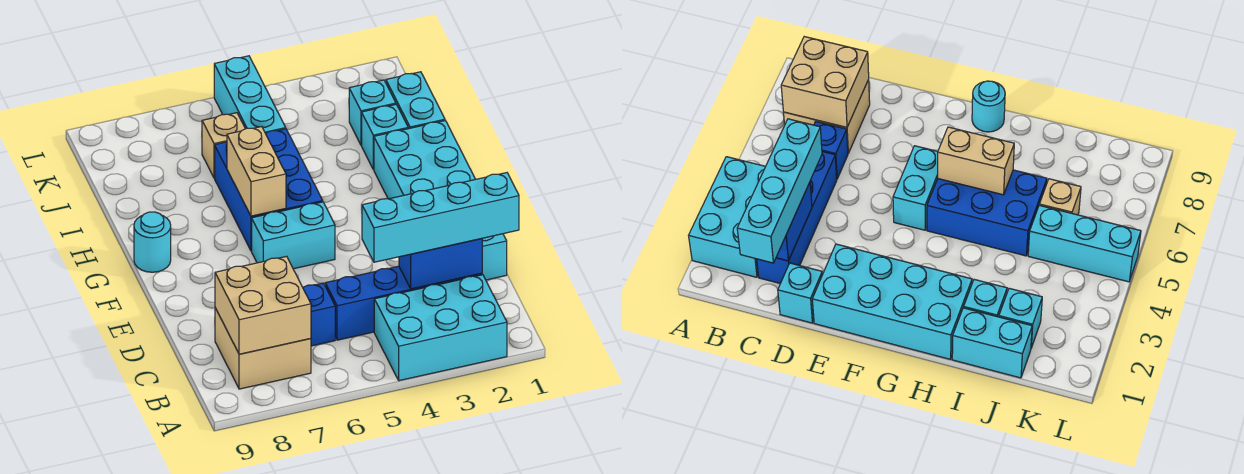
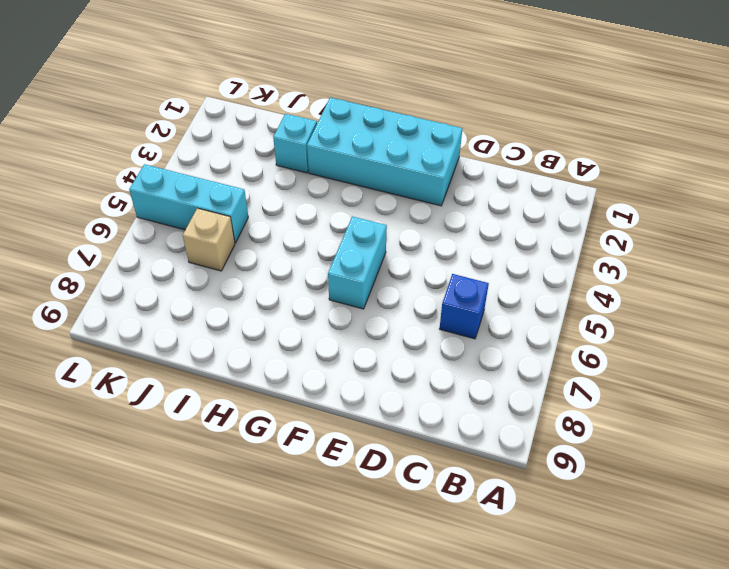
none -> cyan brick A2:B4 level 1
none -> tan brick B7:C8 level 1
none -> blue brick C2:C5 level 1

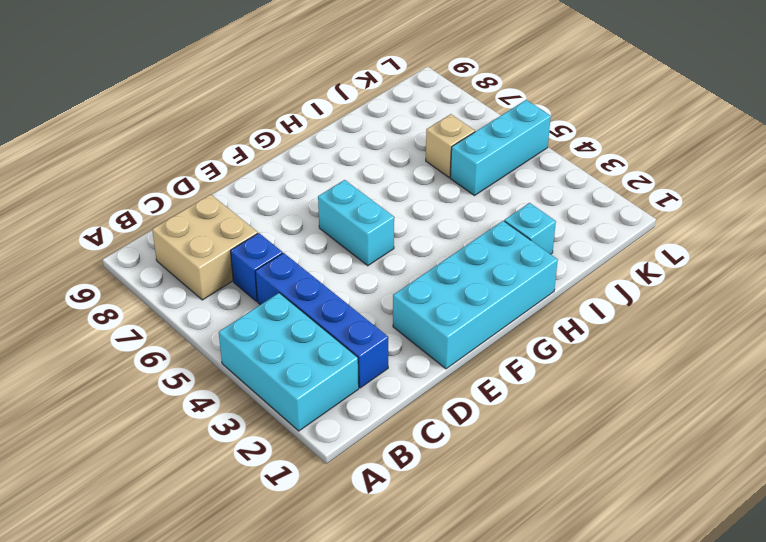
none -> cyan brick D1 level 1
none -> blue brick G5:I6 level 1
none -> cyan round brick G9 level 1

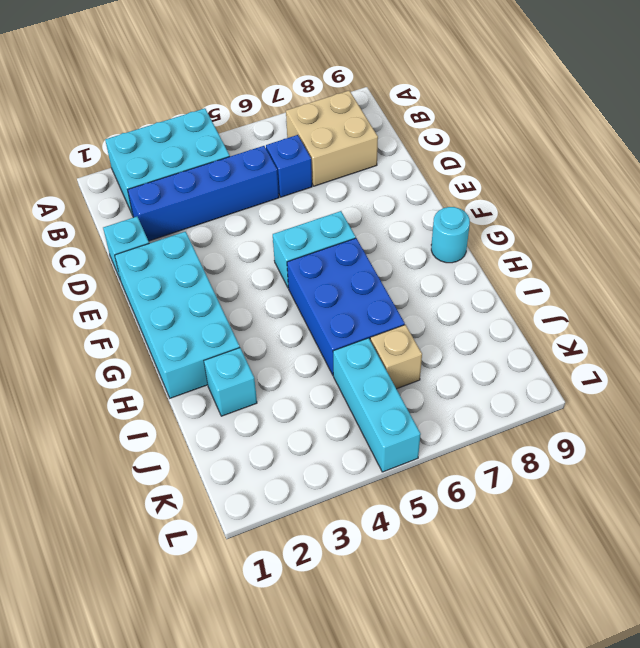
none -> cyan brick I1:J1 level 1
none -> cyan brick J2 level 1
none -> tan brick B7:C8 level 2

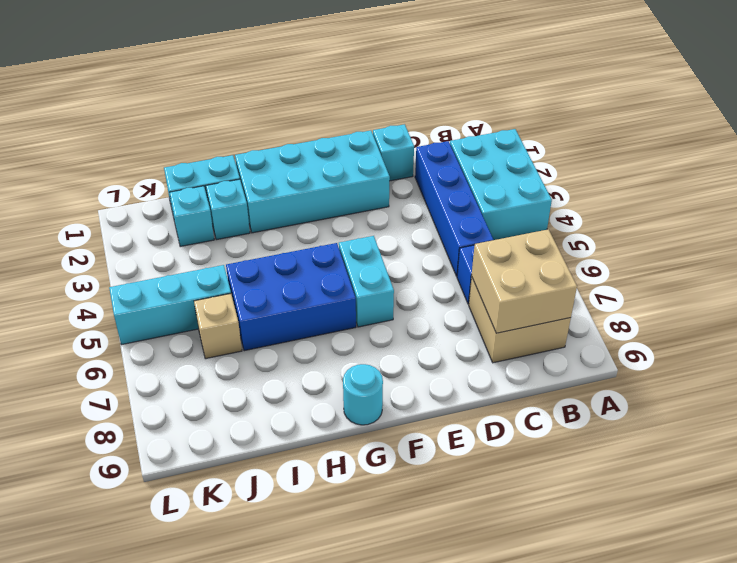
none -> blue brick C2:C3 level 2
none -> tan brick G6:H6 level 2
none -> cyan brick C1:C4 level 3

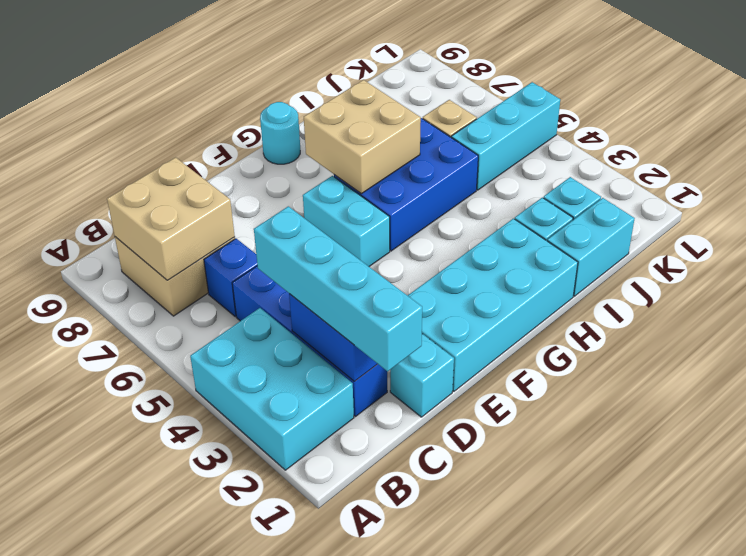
tan brick G6:H7 level 2 -> tan brick G6:H6 level 2

